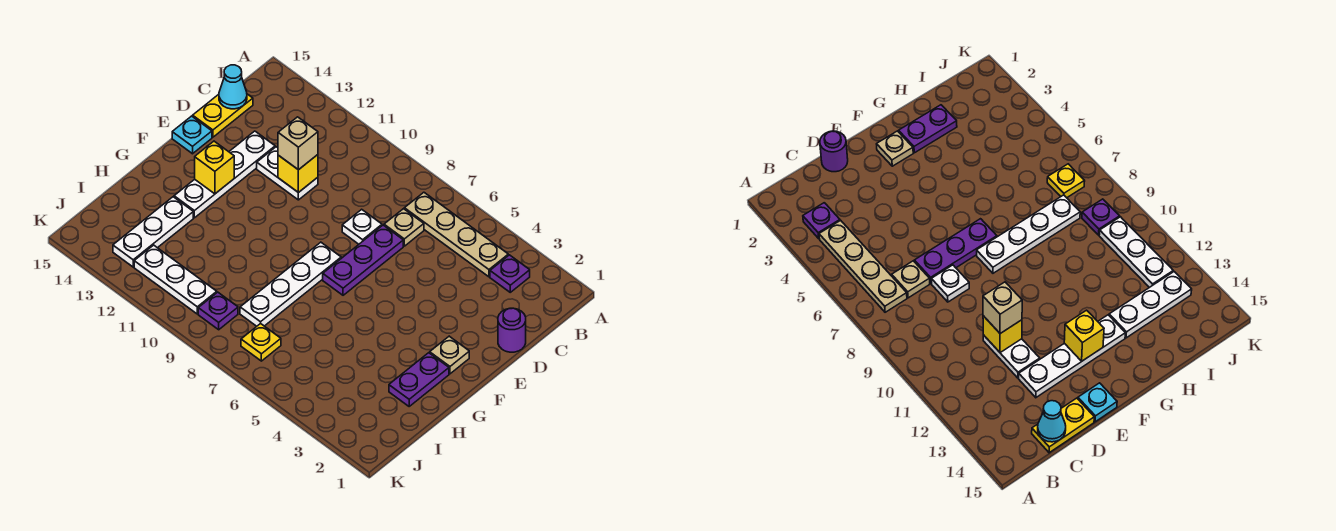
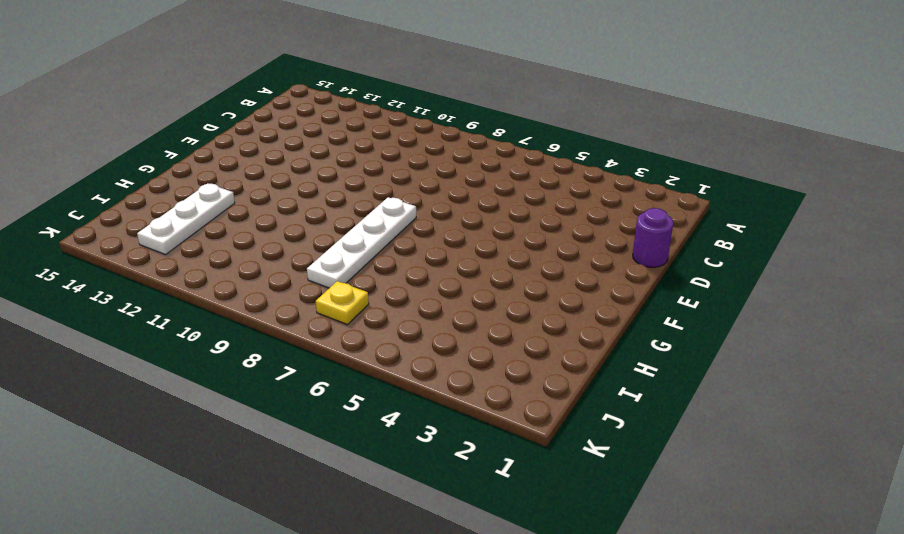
none -> purple plate B3 level 1
none -> tan plate B4:B7 level 1
none -> tan plate C7 level 1

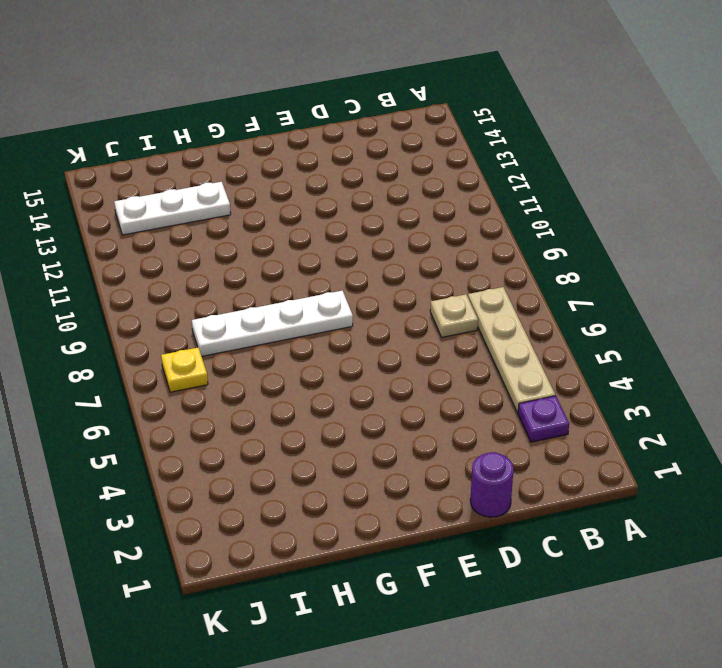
none -> yellow plate C15:D15 level 1
none -> purple plate D7:F7 level 1
none -> white plate D8 level 1

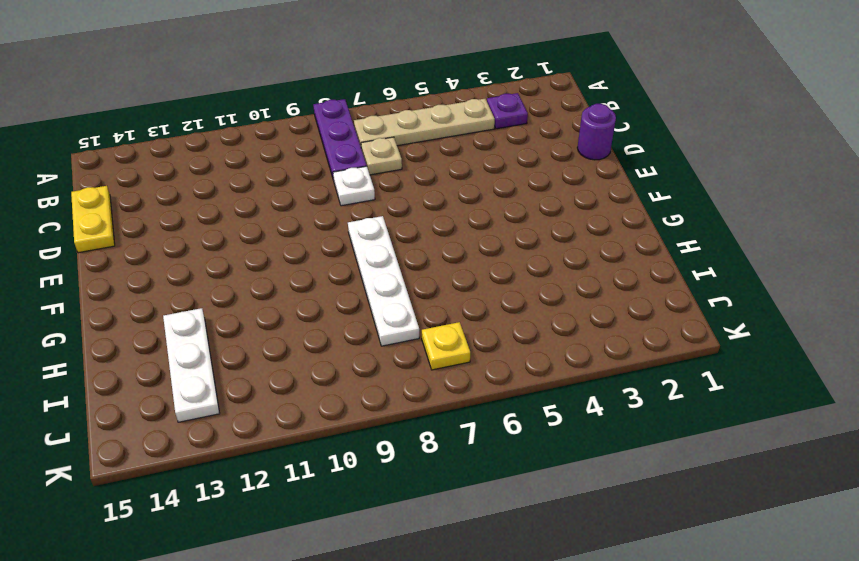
purple plate A8:C8 level 1 -> purple plate D7:F7 level 1
none -> white plate D11:D12 level 1
none -> white plate D13:G13 level 1
none -> cyan plate E15 level 1

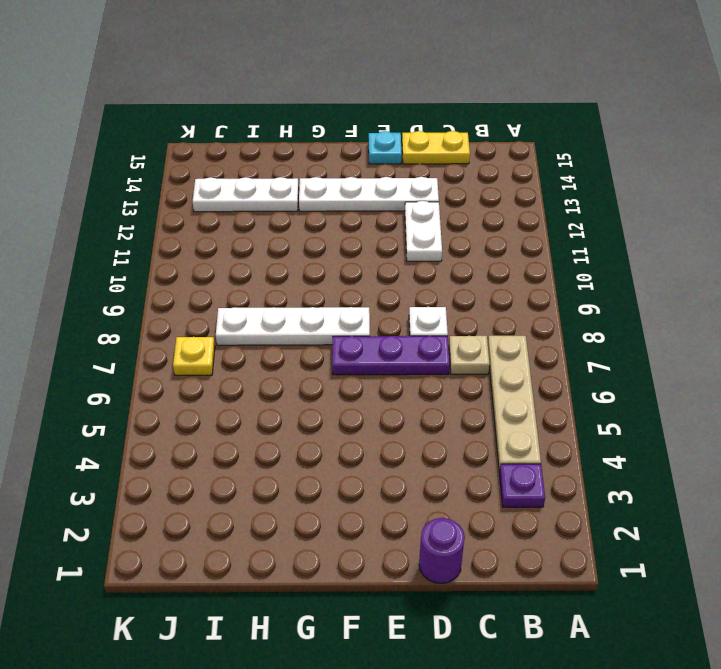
none -> tan plate F2 level 1
none -> purple plate G2:H2 level 1
none -> purple plate J9 level 1

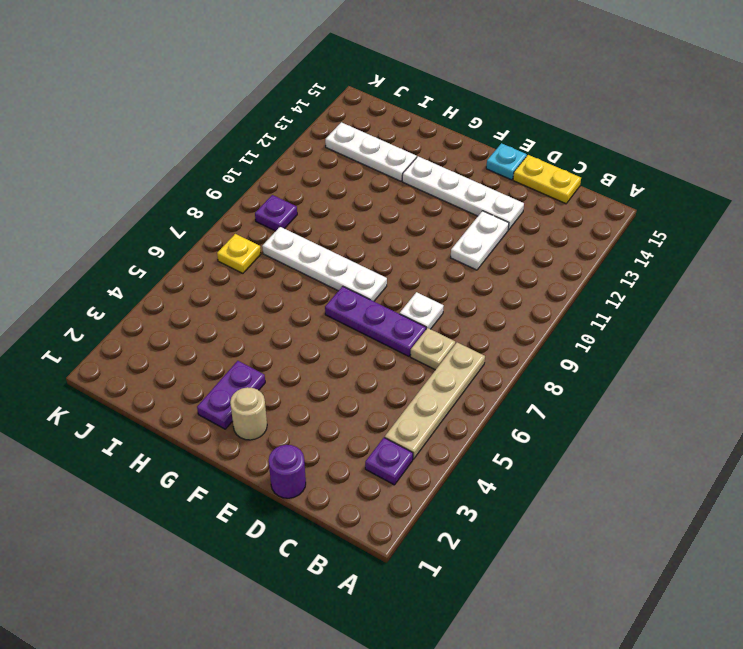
tan round brick F2 level 1 -> tan plate F2 level 1
purple plate G2:G3 level 1 -> purple plate G2:H2 level 1
none -> white plate J10:J12 level 1
none -> cyan cone C15 level 2
none -> yellow brick D11 level 2

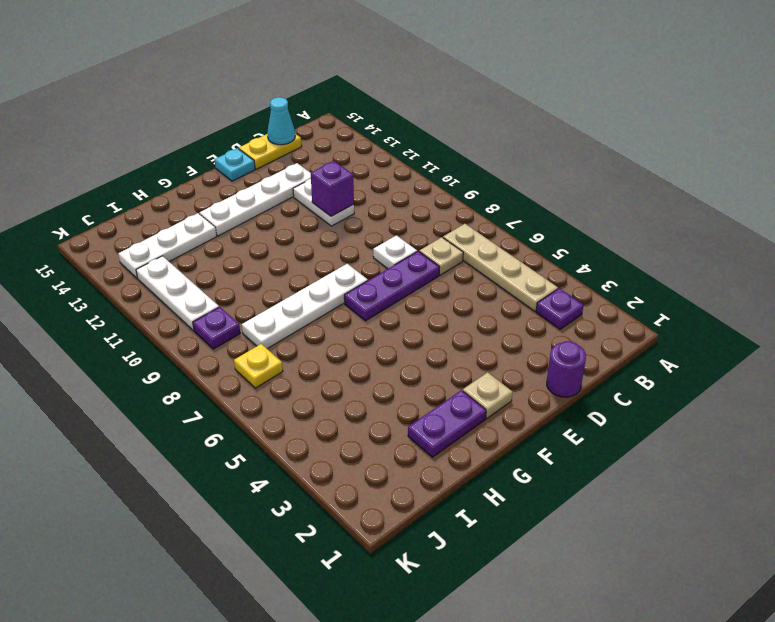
purple brick D11 level 2 -> yellow brick D11 level 2
none -> yellow brick F13 level 2
none -> tan brick D11 level 3

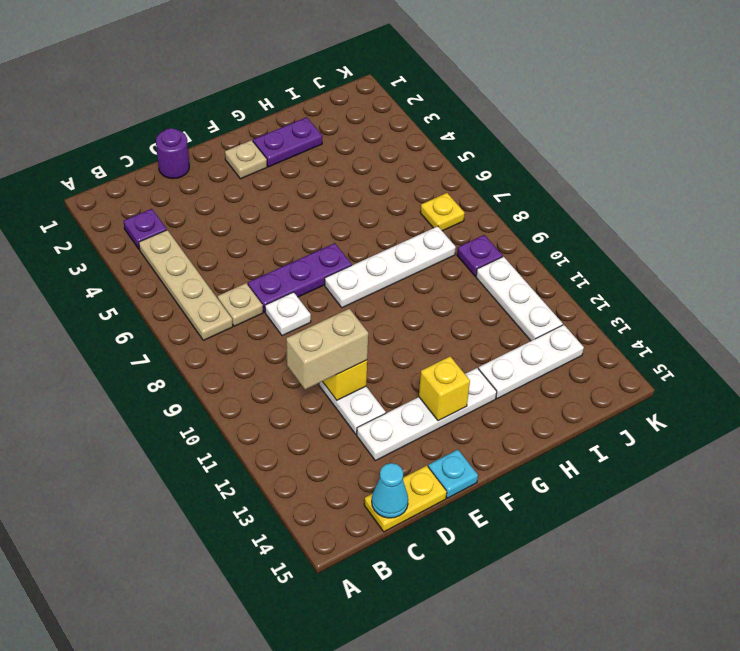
tan brick C11:D11 level 3 -> tan brick D11 level 3

